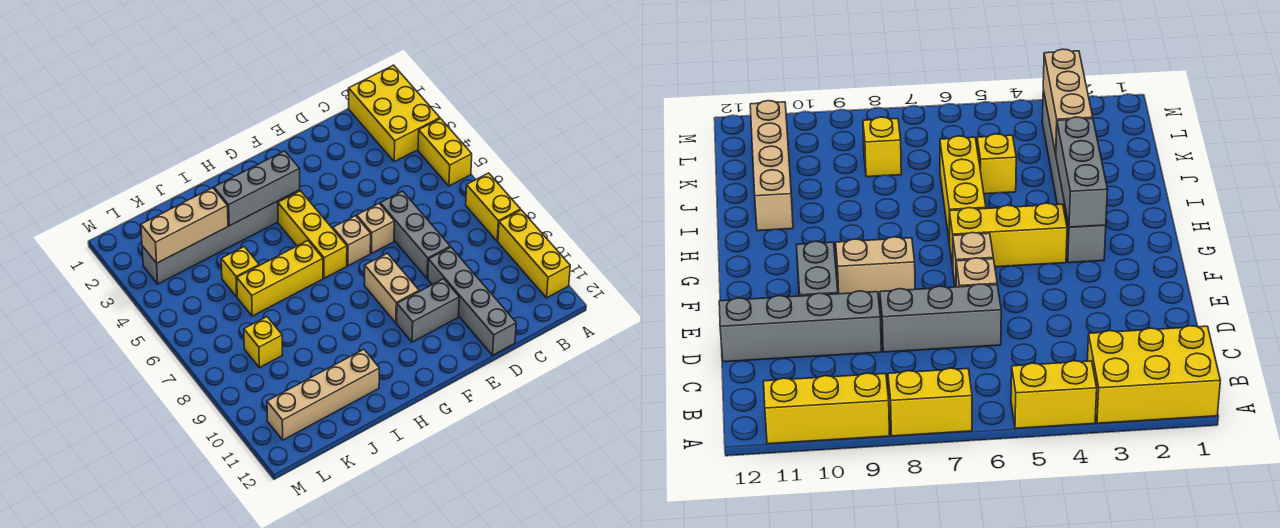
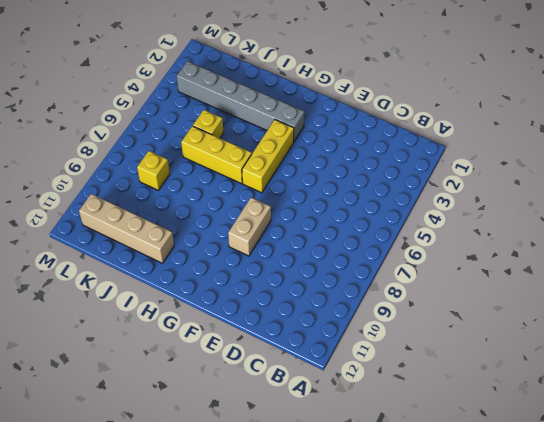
none -> yellow brick A1:B3 level 1
none -> yellow brick A4:A5 level 1
none -> yellow brick A7:A8 level 1

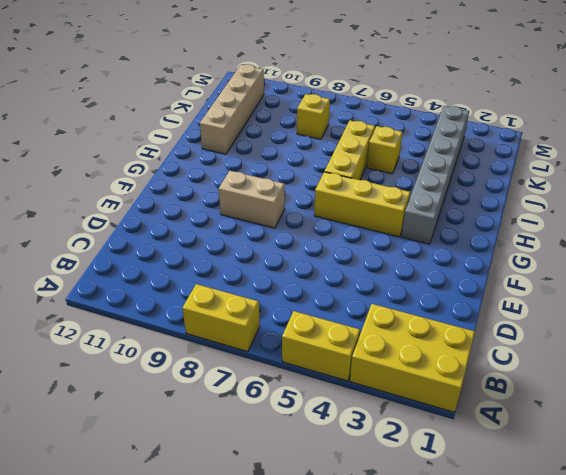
none -> yellow brick A9:A11 level 1
none -> grey brick D6:D8 level 1
none -> grey brick D9:D12 level 1

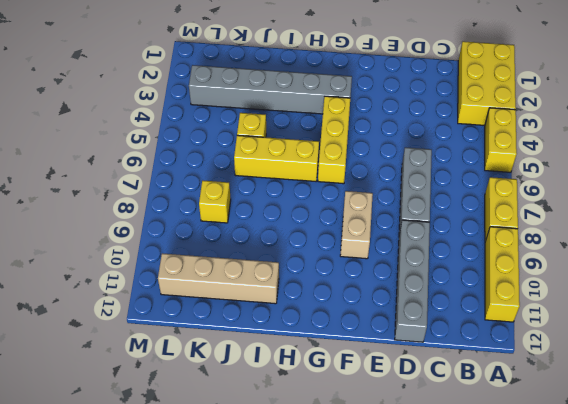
none -> tan brick E6 level 1
none -> grey brick E10:F10 level 1
none -> tan brick F6 level 1

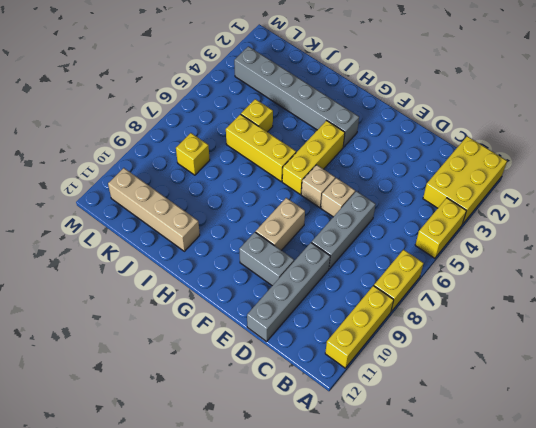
none -> grey brick G3:I3 level 2
none -> tan brick J3:L3 level 2

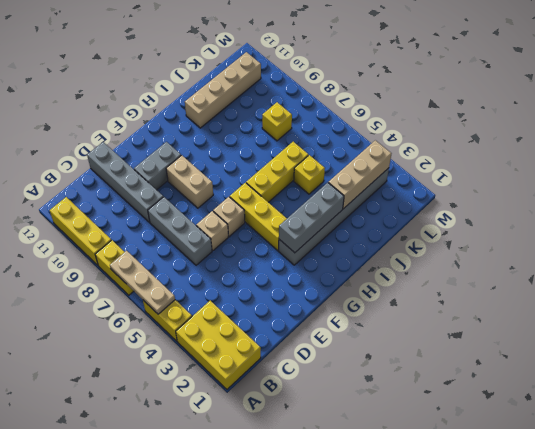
tan plate A5:A7 level 2 -> none

